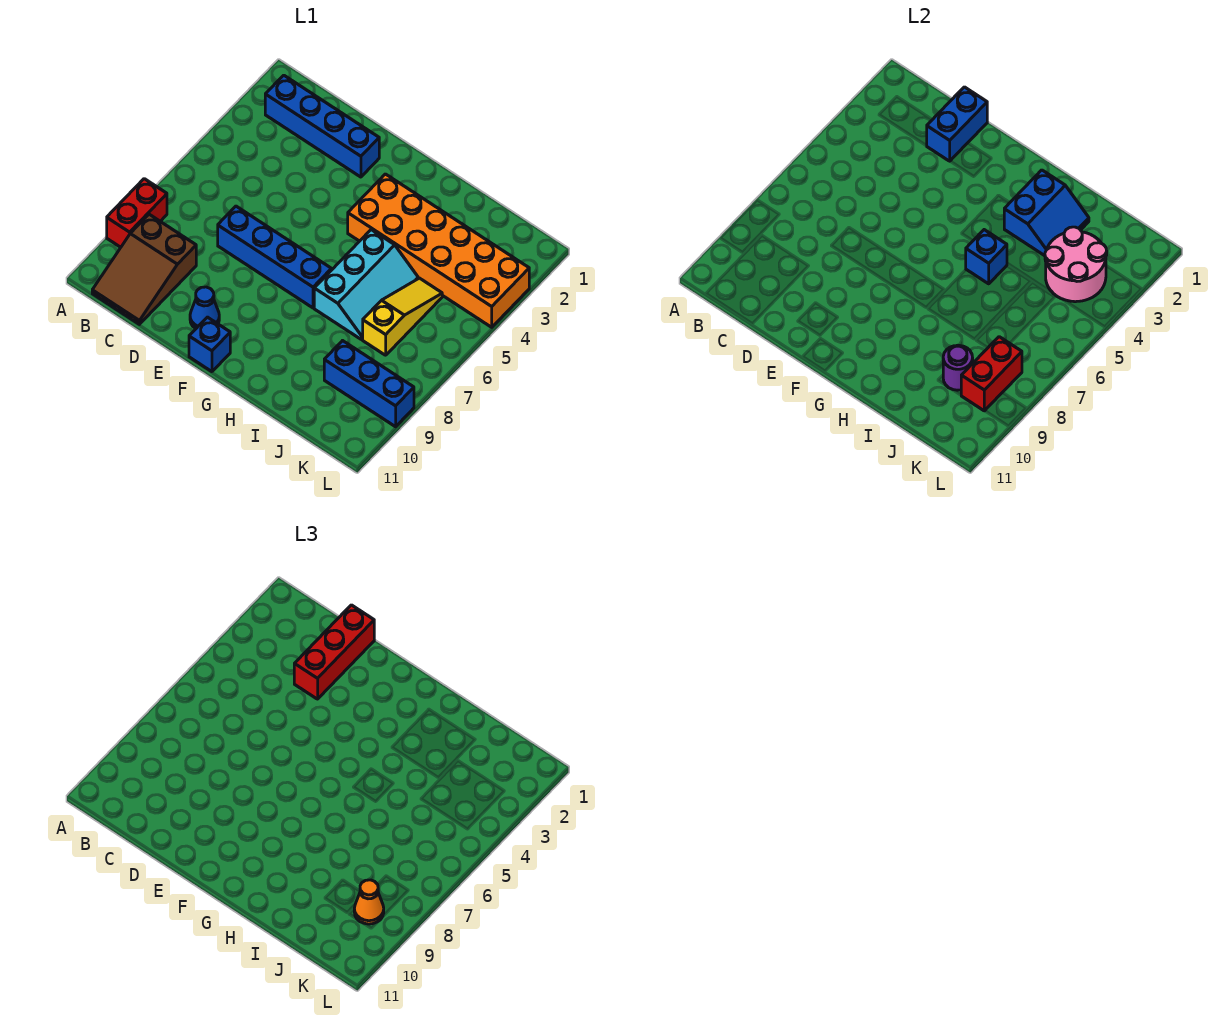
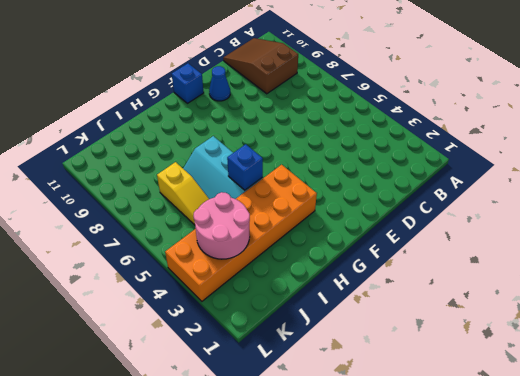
none -> red brick A8:A9 level 1
none -> blue brick B2:E2 level 1
none -> blue brick D7:G7 level 1

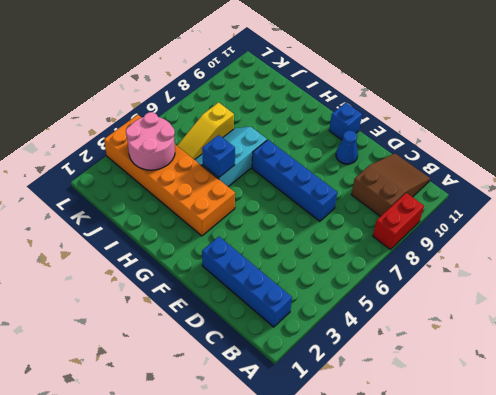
none -> blue brick J9:L9 level 1
none -> blue brick D1:D2 level 2
none -> blue slope H2:I3 level 2 top H

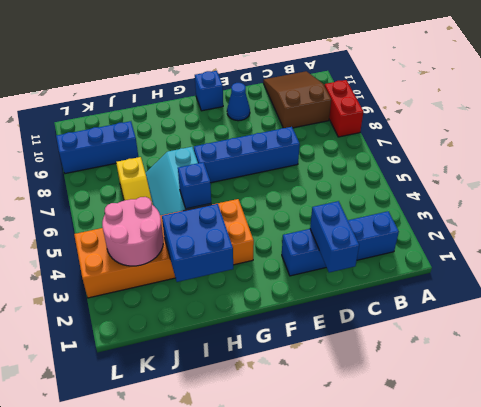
blue brick H2:I3 level 2 -> blue slope H2:I3 level 2 top H
none -> purple round brick J9 level 2
none -> red brick K8:K9 level 2
none -> red brick D1:D3 level 3

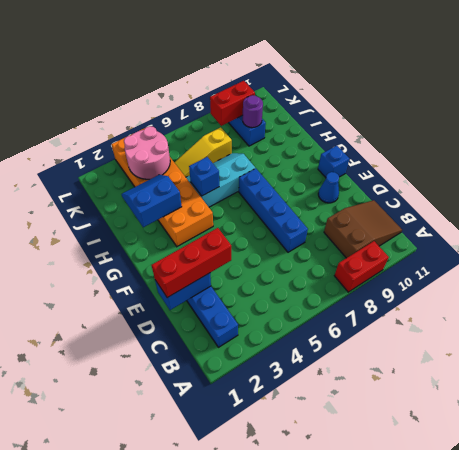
none -> orange cone K9 level 3

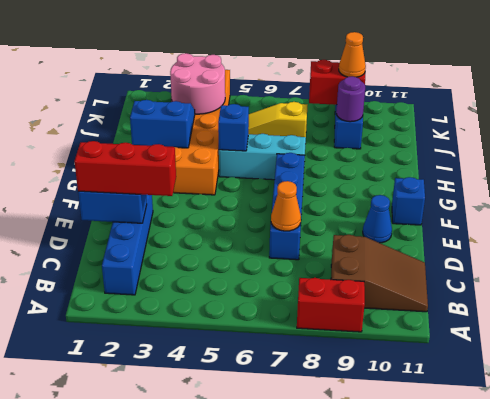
orange cone D7 level 2 -> none

